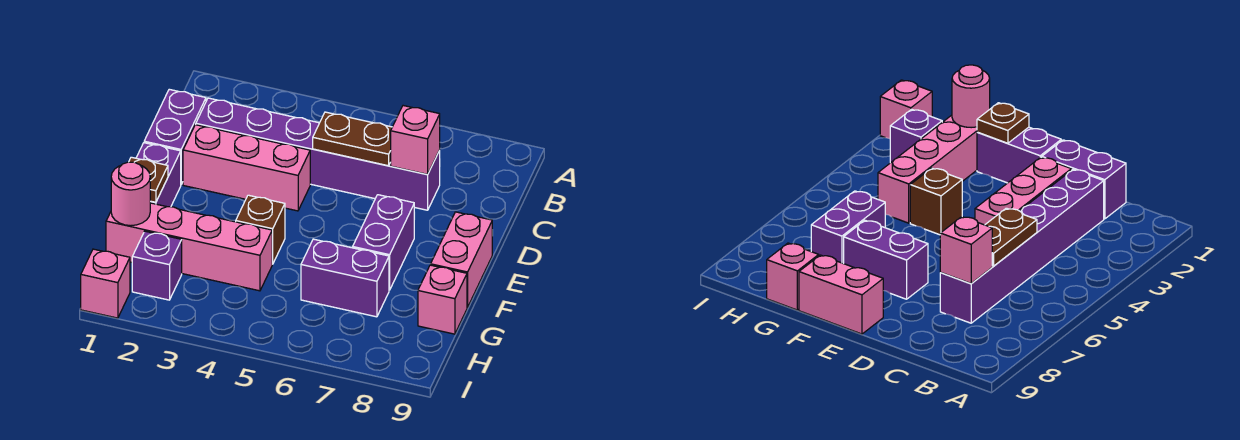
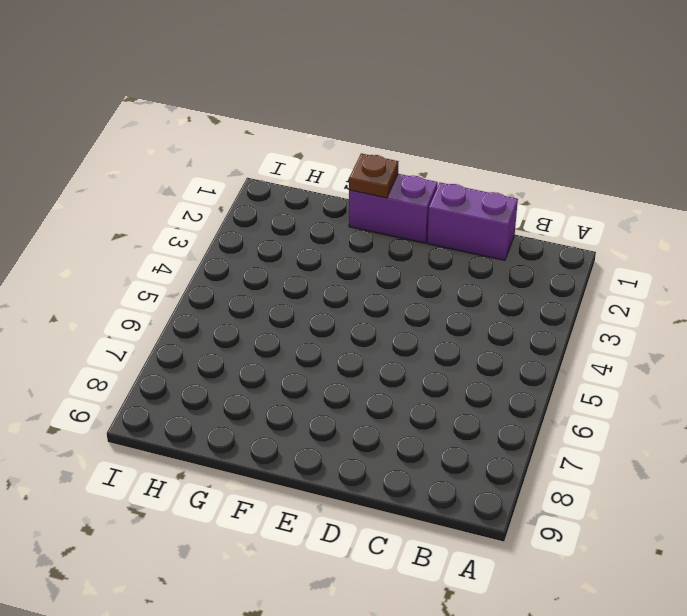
none -> purple brick C2:C7 level 1
none -> pink brick D2:D4 level 1
none -> purple brick E7:F7 level 1

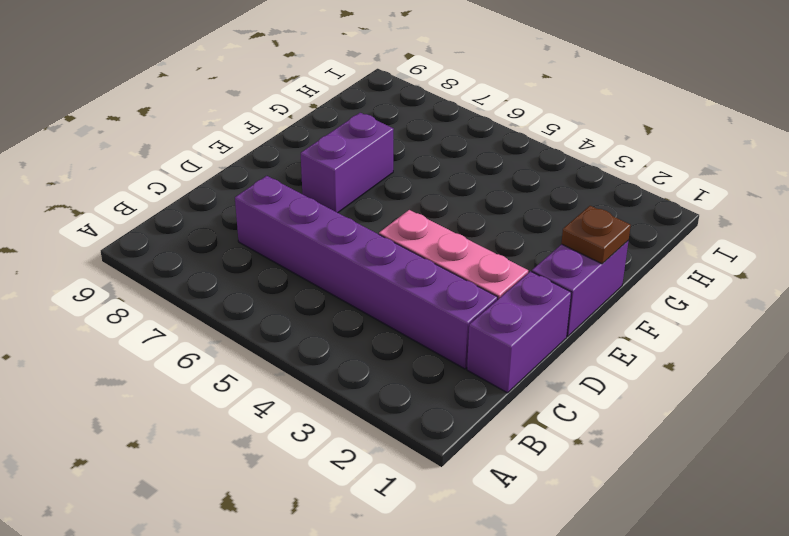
none -> pink brick E9:F9 level 1
none -> brown brick F4 level 1
none -> pink brick G1:G4 level 1

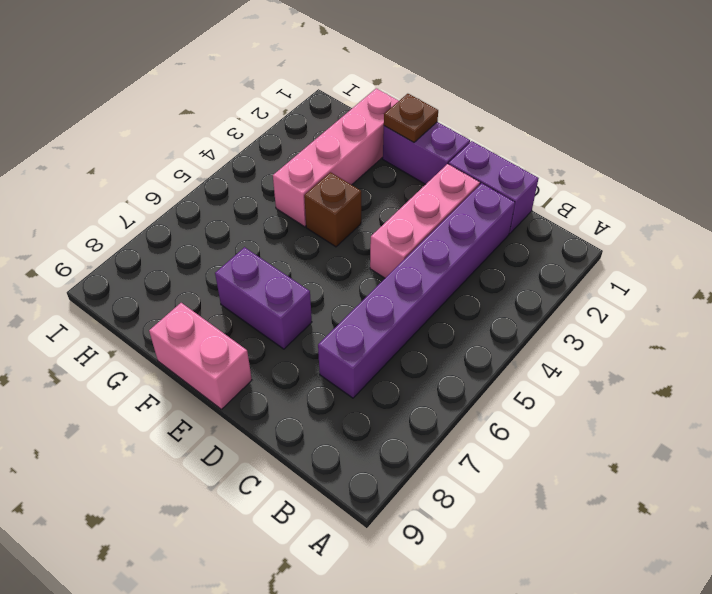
none -> purple brick G6:G7 level 1
none -> pink brick G9 level 1
none -> purple brick H2 level 1

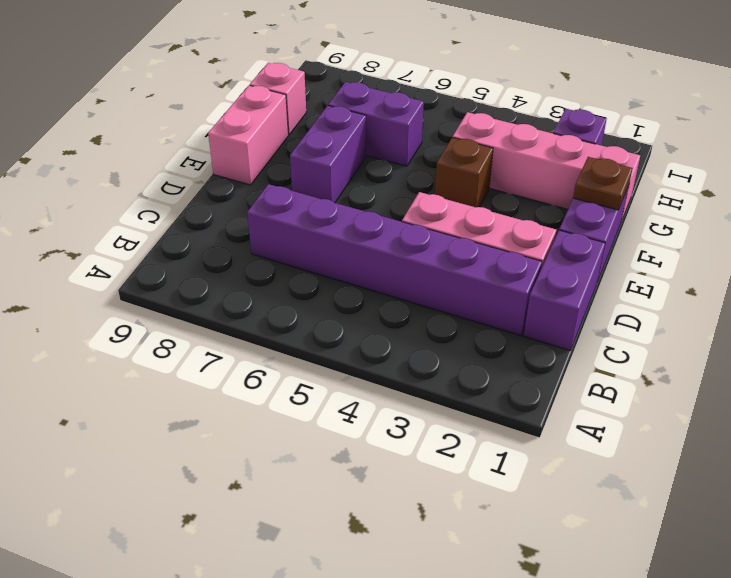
none -> pink brick I1 level 1
none -> brown plate C5:C6 level 2
none -> pink brick C7 level 2

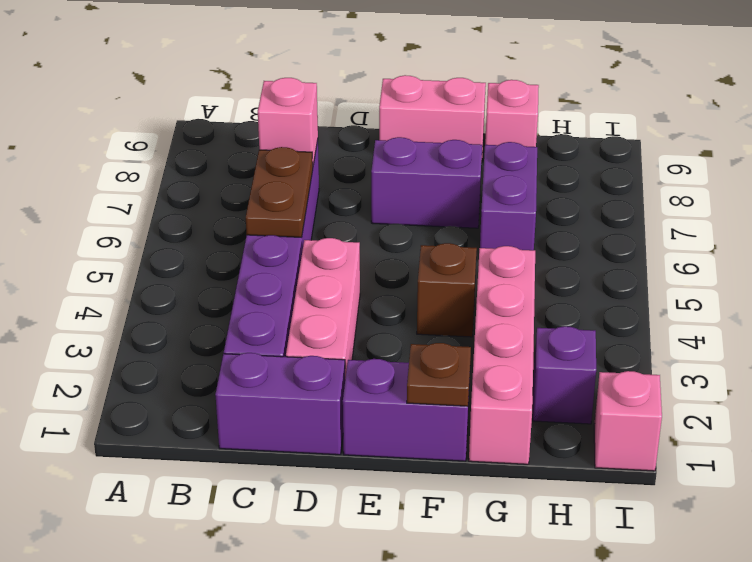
none -> pink round brick G1 level 2

